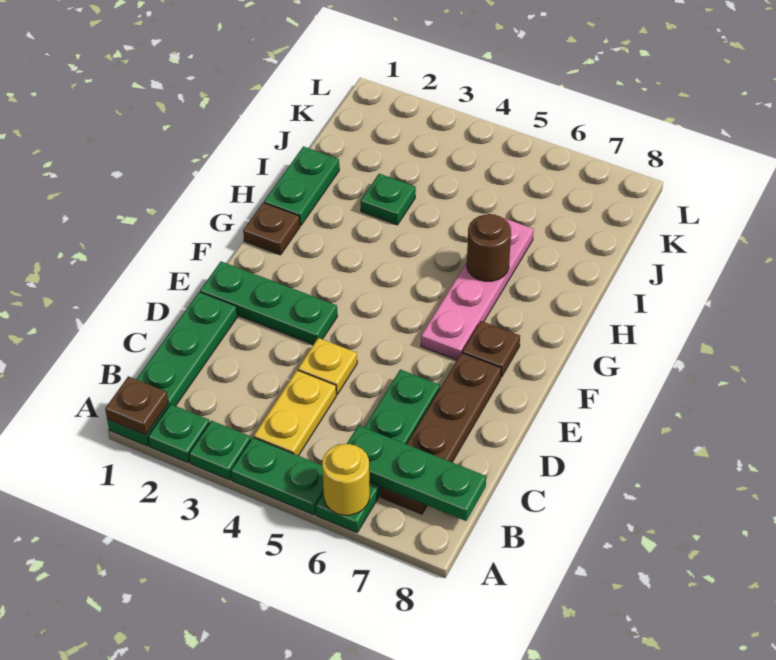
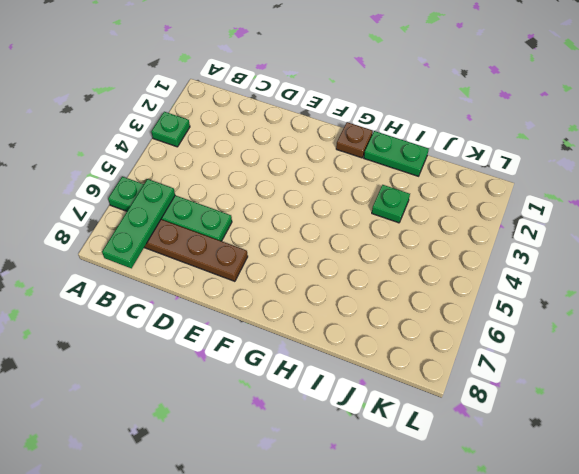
none -> green plate A1:D1 level 1
none -> green plate A2 level 1
none -> green plate A4:A5 level 1

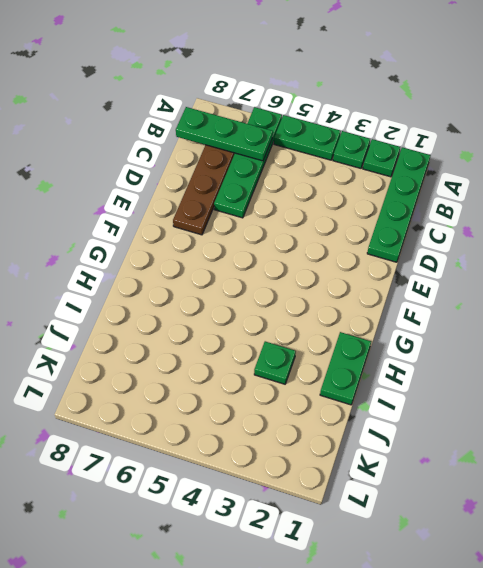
none -> yellow plate B4:C4 level 1
none -> yellow plate D4 level 1
none -> green plate E1:E3 level 1

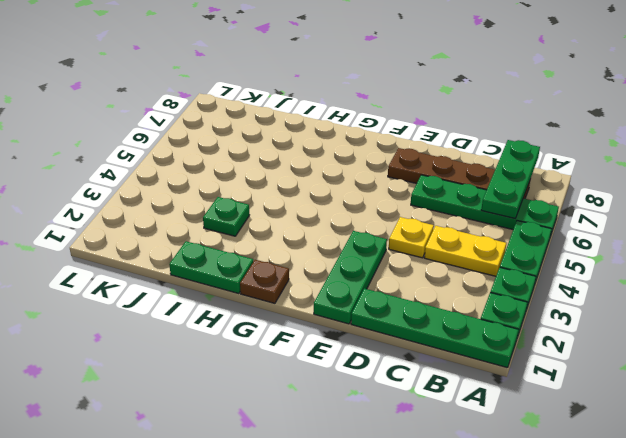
none -> pink plate F6:I6 level 1
none -> brown plate F7 level 1
none -> brown plate A1 level 2

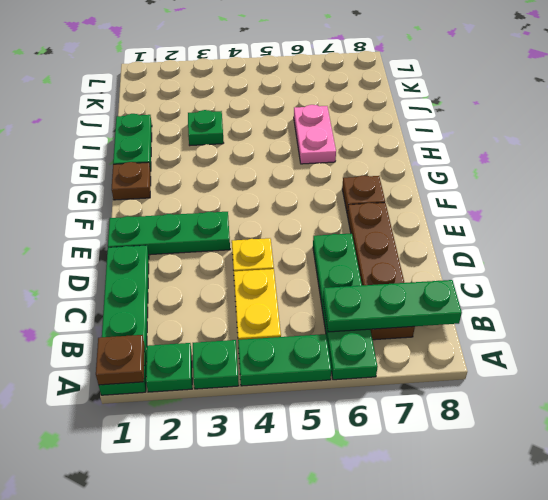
pink plate H6:I6 level 1 -> pink plate F6:I6 level 1
none -> yellow round brick A6 level 2
none -> brown round brick H6 level 2

